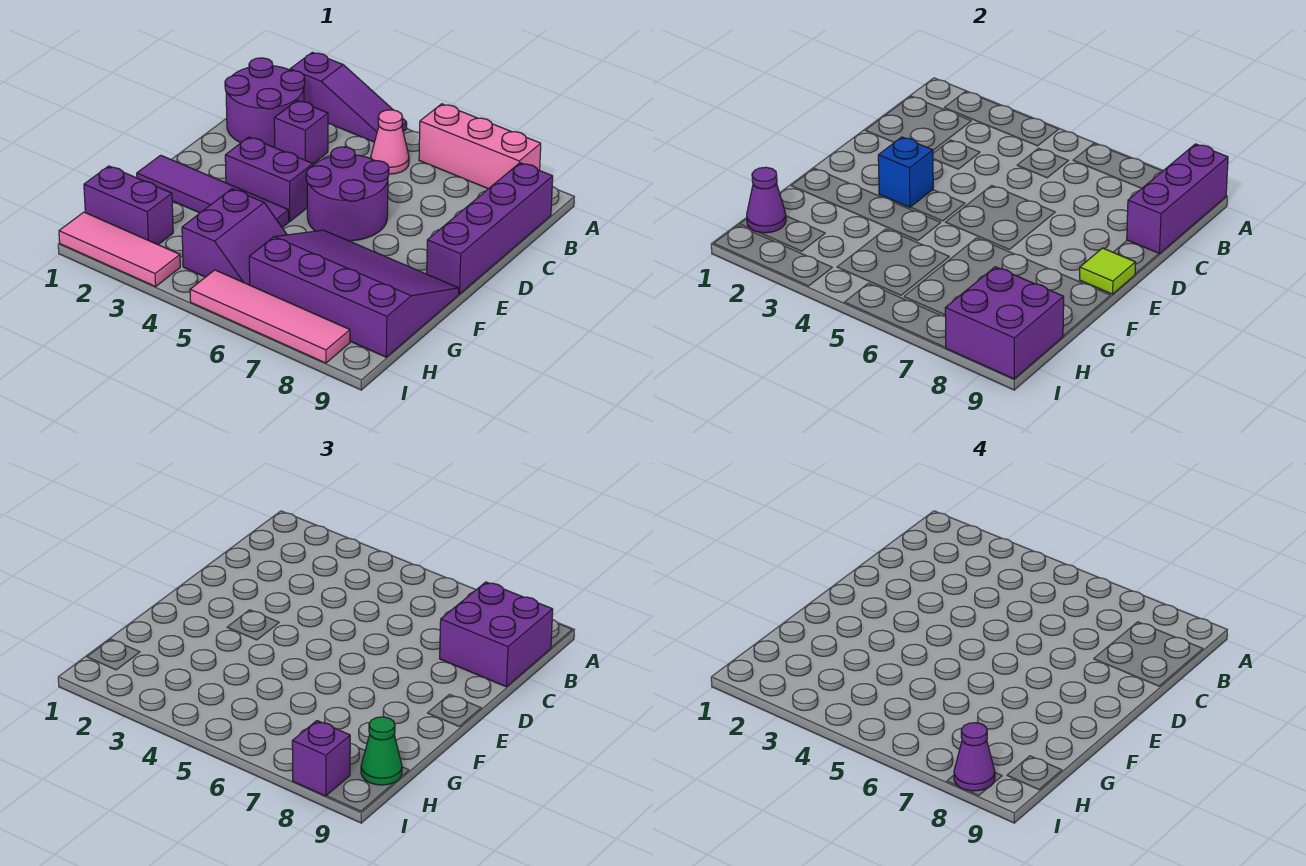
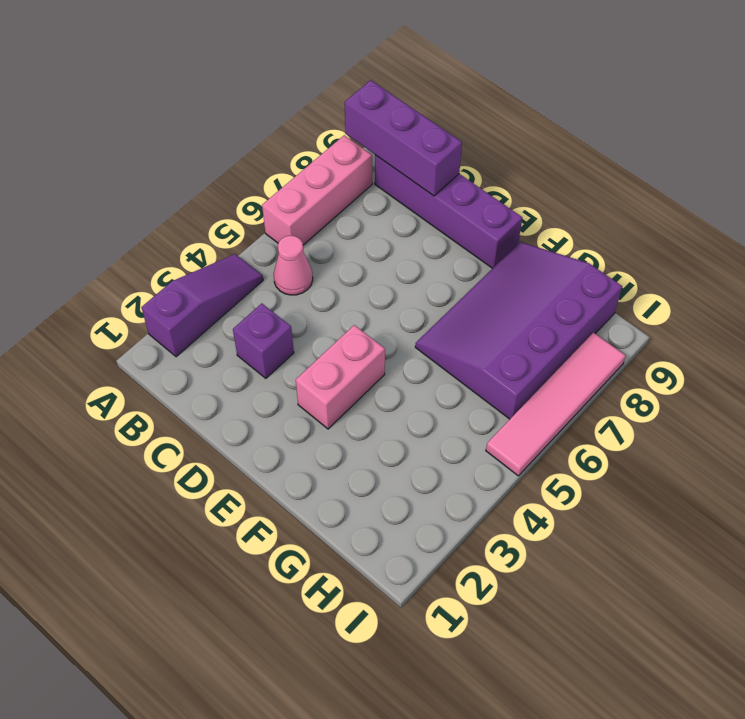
pink brick E3:E4 level 1 -> purple brick E3:E4 level 1
none -> purple round brick B1:C2 level 1
none -> purple round brick D5:E6 level 1
none -> purple tile F1:F4 level 1

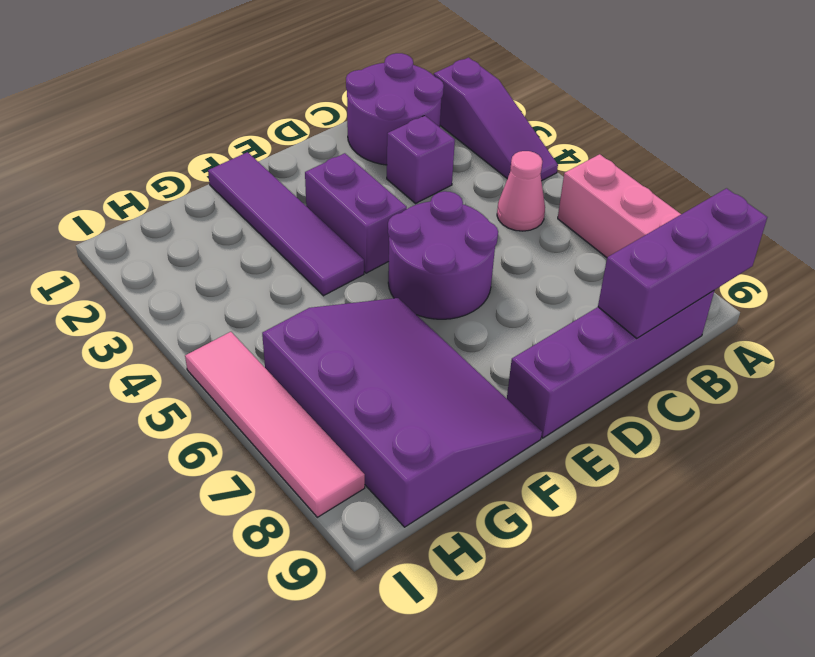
none -> purple slope G4:H5 level 1 top 4
none -> purple brick H1:H2 level 1
none -> pink tile I1:I3 level 1

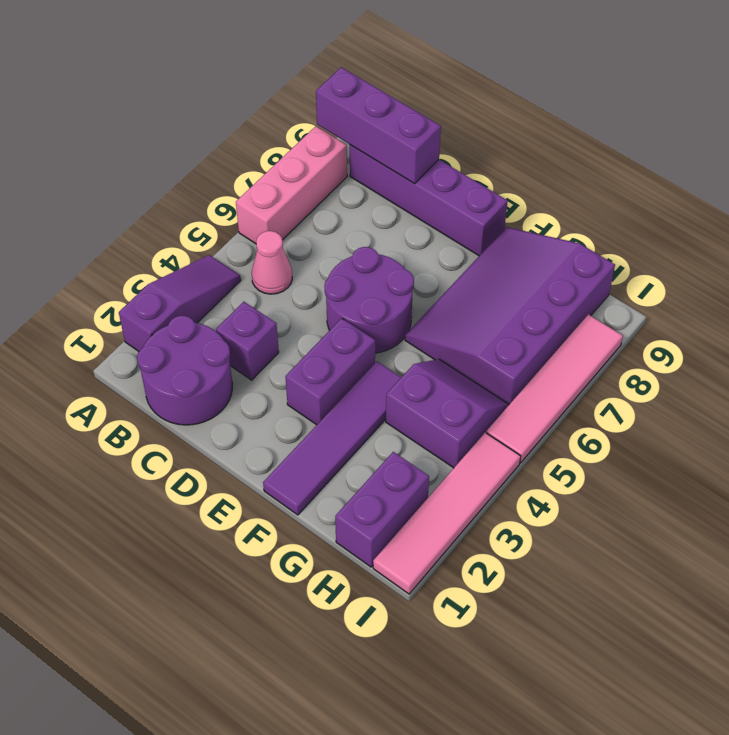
pink tile I1:I4 level 1 -> pink tile I1:I3 level 1
none -> blue brick E3 level 2
none -> lime tile E9 level 2
none -> purple cone H1 level 2

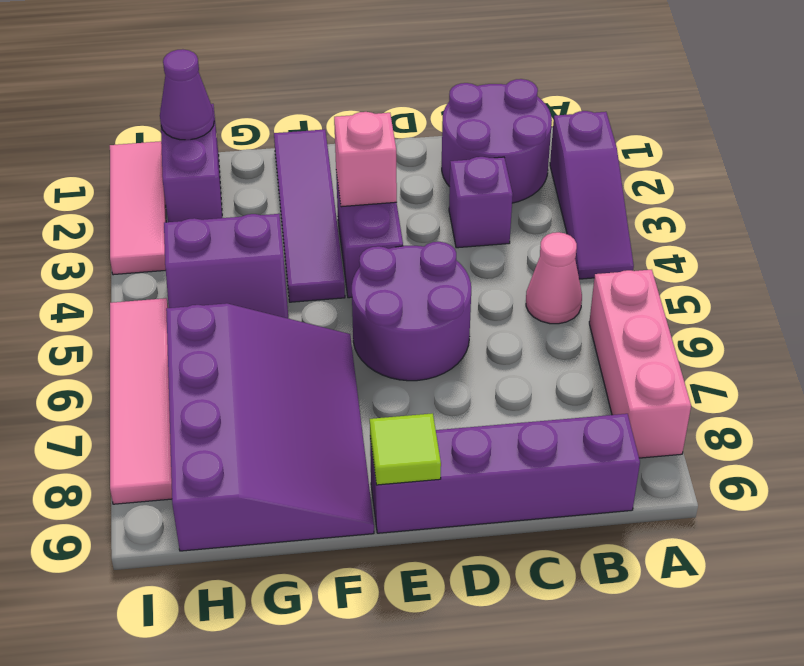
pink brick E3 level 2 -> blue brick E3 level 2
none -> purple brick A9:C9 level 2
none -> purple brick H8:I9 level 2
none -> purple brick B8:C9 level 3

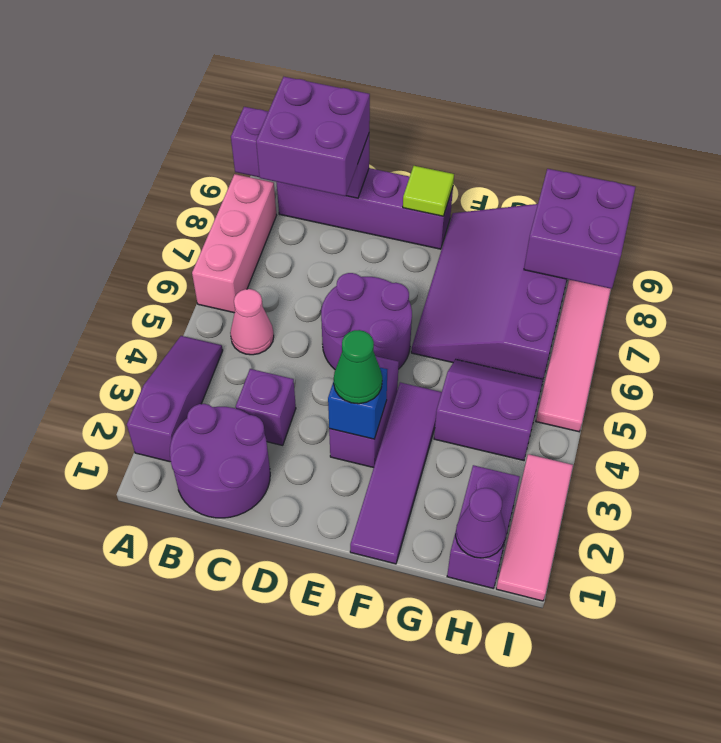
green cone E3 level 3 -> green cone H9 level 3
none -> purple brick I8 level 3
none -> purple cone I8 level 4

